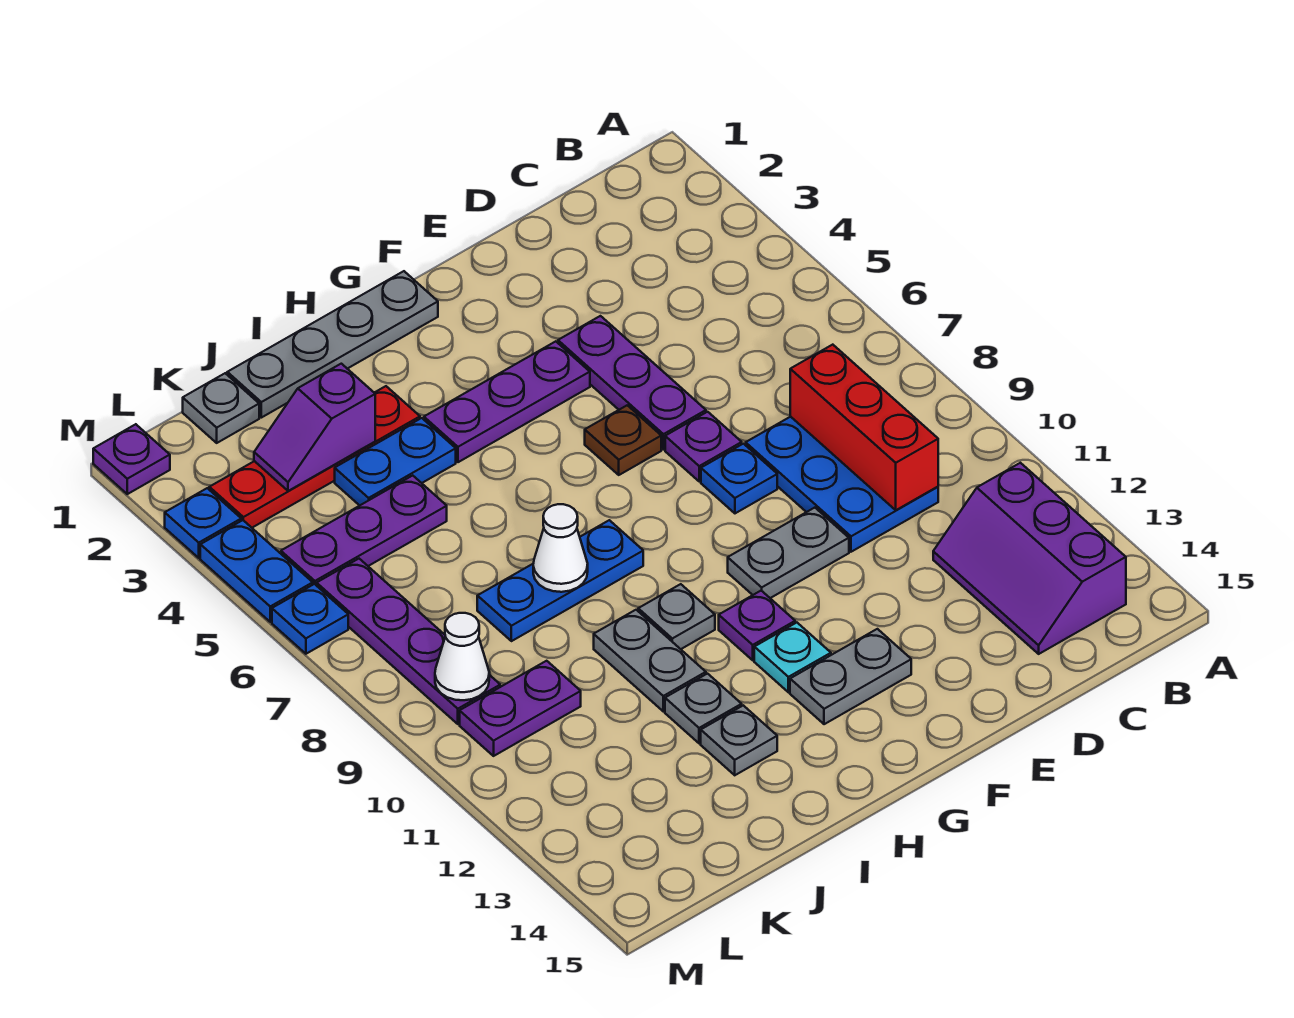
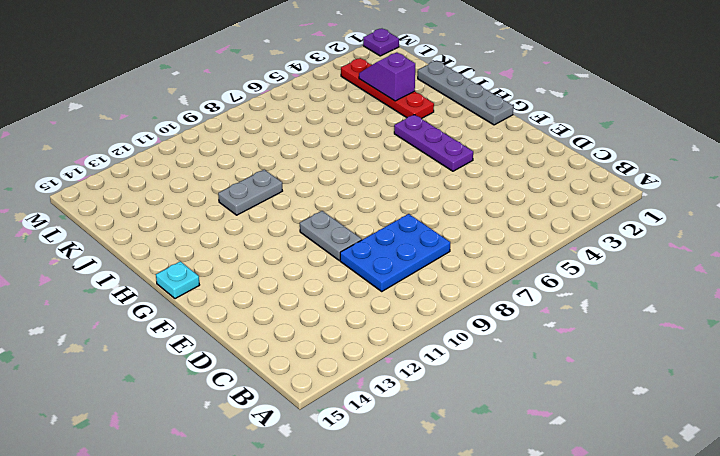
cyan plate G15 level 1 -> cyan plate G12 level 1
none -> purple slope B12:C14 level 1 top B
none -> purple plate E4:E6 level 1
none -> purple plate E7 level 1
none -> blue plate E8 level 1

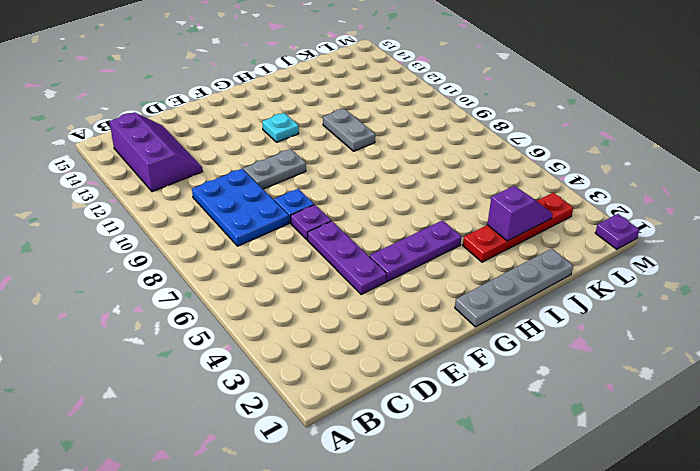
none -> brown plate F6 level 1
none -> grey plate F13:G13 level 1
none -> purple plate G11 level 1
none -> blue plate H8:J8 level 1

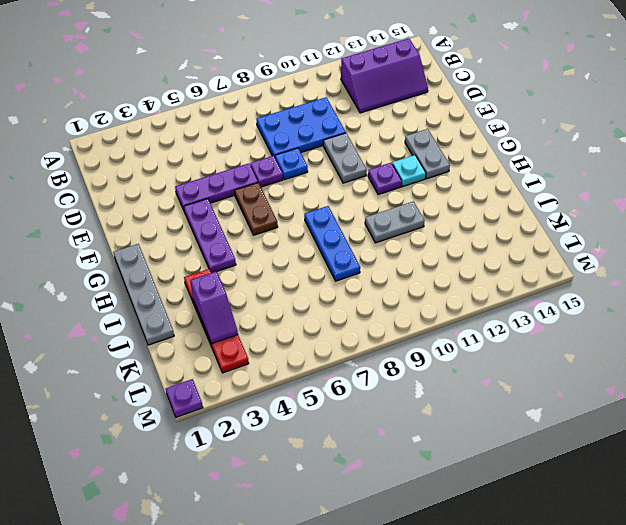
brown plate F6:G6 level 1 -> brown plate F6 level 1
none -> grey plate H10 level 1
none -> blue plate I4:J4 level 1
none -> grey plate I12 level 1
none -> grey plate I13 level 1

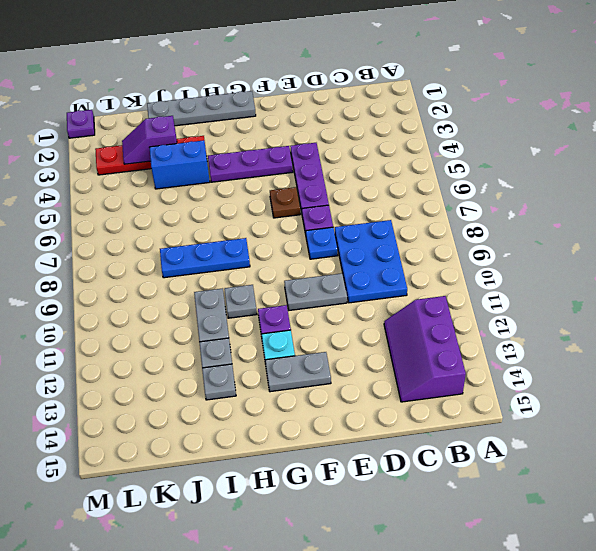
blue brick I4:J4 level 1 -> blue plate I4:J4 level 1
none -> purple plate J5:L5 level 1
none -> grey plate K1 level 1
none -> purple plate K10:L10 level 1
none -> purple plate L6:L9 level 1

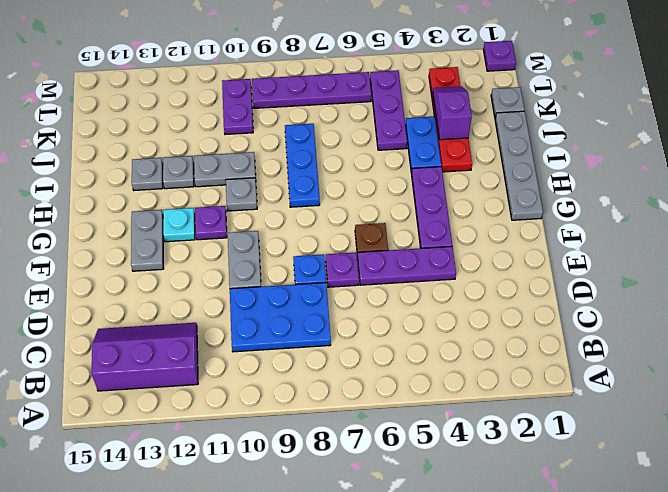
none -> blue plate M3 level 1
none -> blue plate M4:M5 level 1
none -> blue plate M6 level 1
none -> red brick C8:C10 level 2

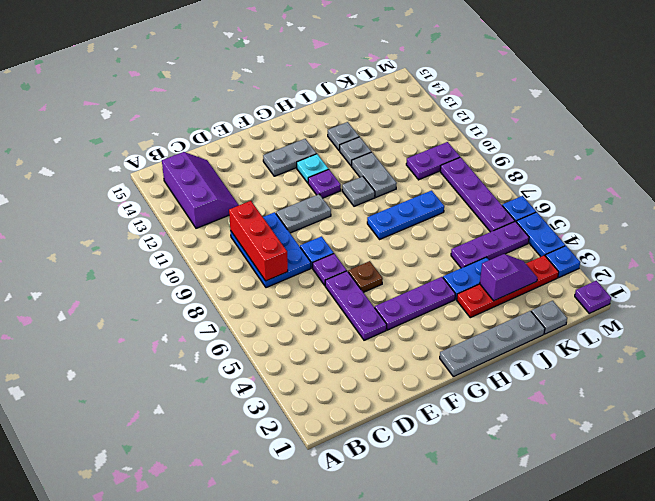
none -> white cone I8 level 2
none -> white cone L9 level 2

